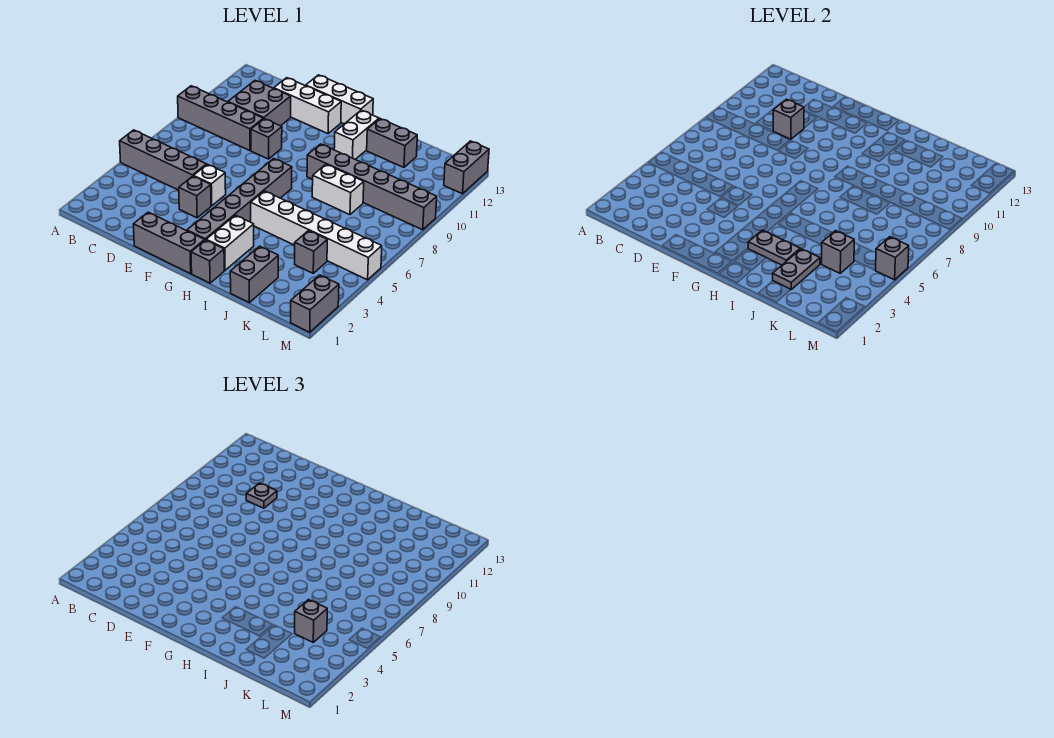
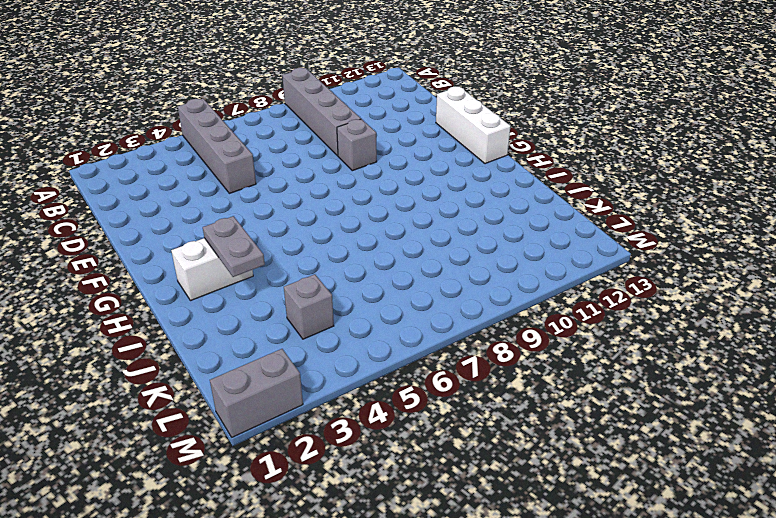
none -> grey brick C10:D11 level 1
none -> white brick D12:F12 level 1
none -> grey brick E1:G1 level 1

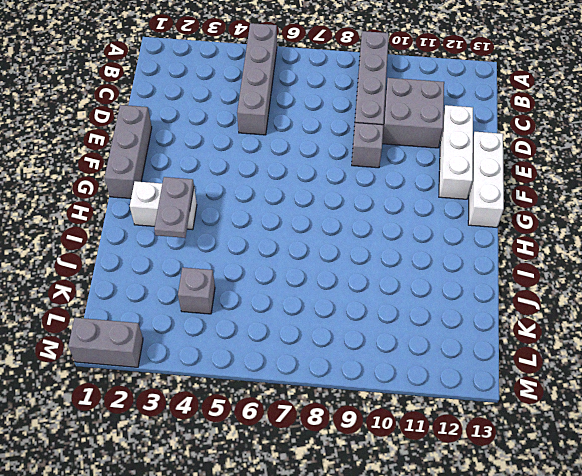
none -> grey brick E4 level 1
none -> white brick E5 level 1
none -> grey brick G2:G7 level 1

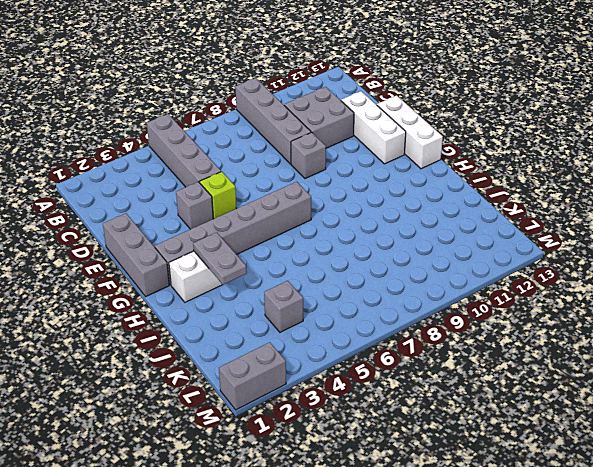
lime brick E5 level 1 -> white brick E5 level 1
none -> grey brick H1 level 1
none -> white brick H5:M5 level 1
none -> grey brick H9:M9 level 1

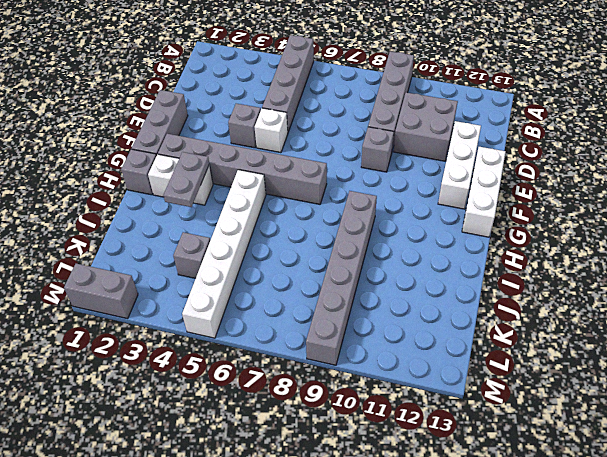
none -> white brick H11:H12 level 1
none -> white brick I8:J8 level 1
none -> grey brick I12:J12 level 1

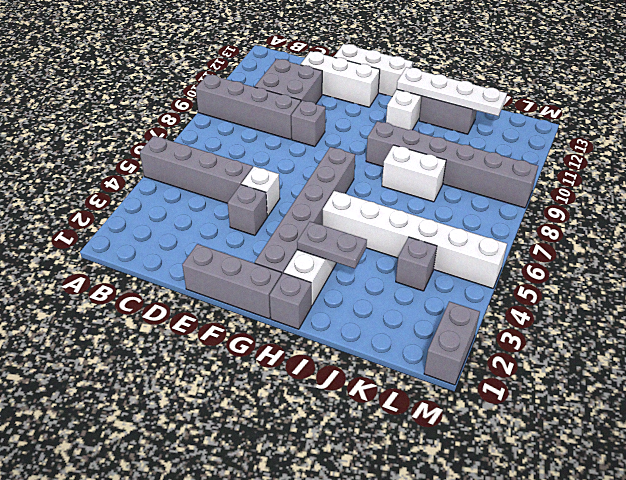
white plate H12:K12 level 2 -> none
none -> grey brick J1:J2 level 1
none -> grey brick M12:M13 level 1
none -> grey brick D10 level 2

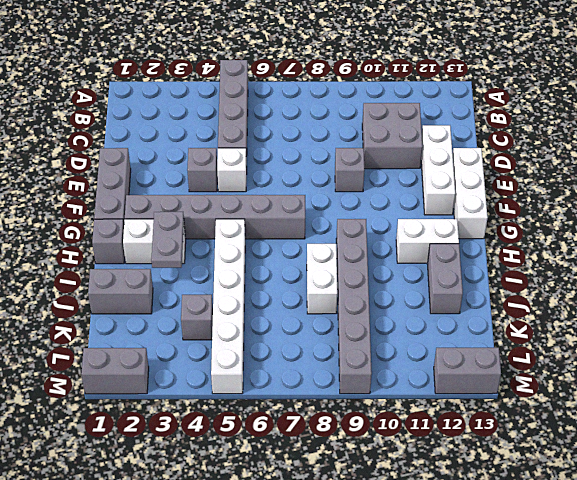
none -> grey brick A9:D9 level 1
none -> grey brick D10 level 2
none -> grey plate J2:J3 level 2

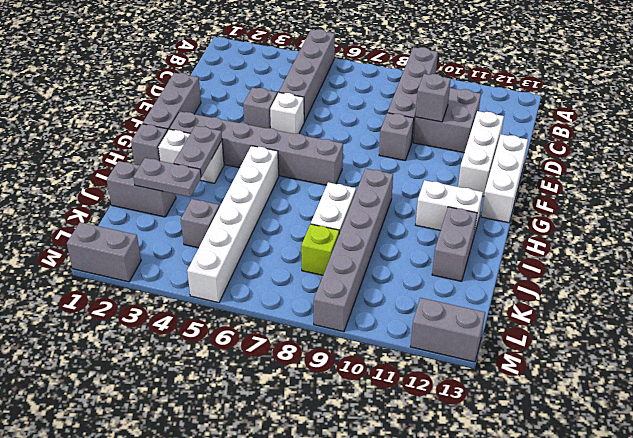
lime brick K8 level 1 -> none
none -> grey brick K4 level 2
none -> grey brick M5 level 2
none -> grey plate D10 level 3

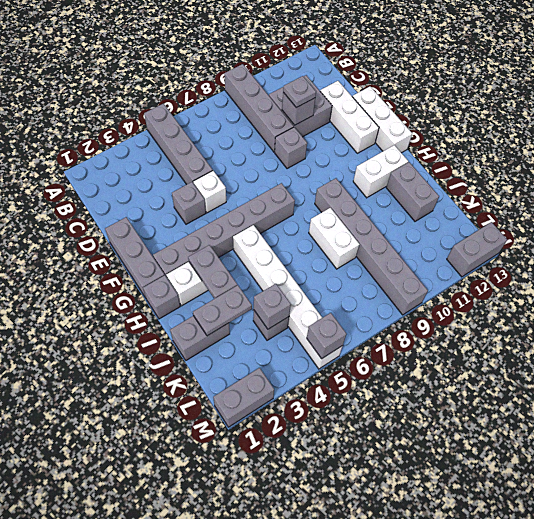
none -> grey brick K4 level 3

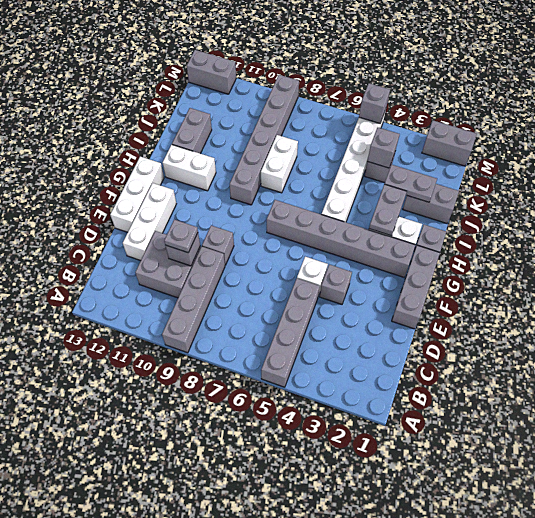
none -> grey brick K4 level 3

